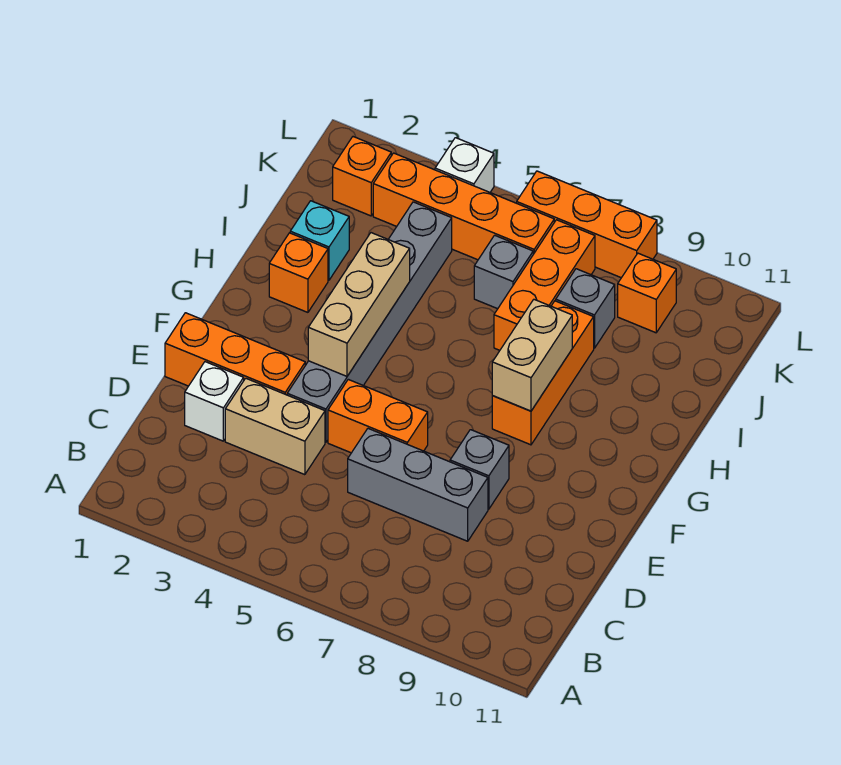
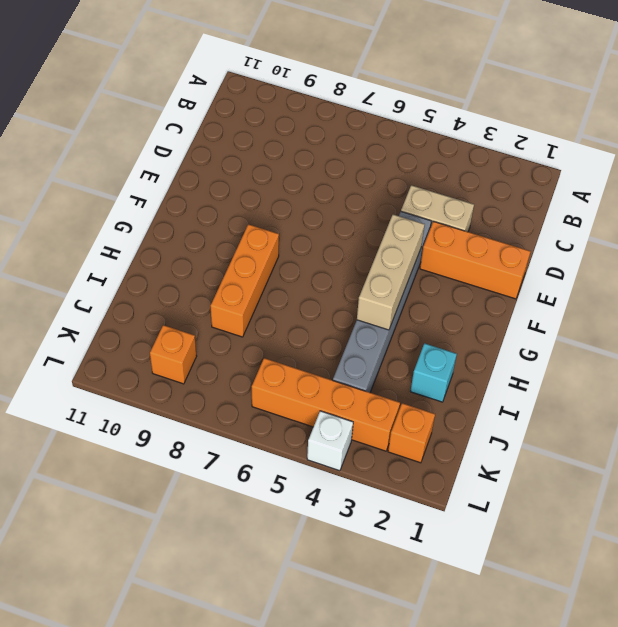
none -> white brick D2 level 1
none -> grey brick D6:D8 level 1
none -> orange brick E5:E6 level 1

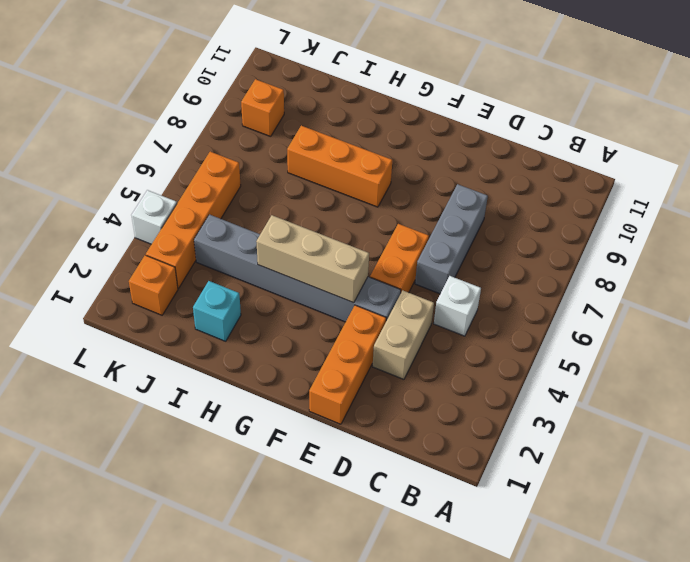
white brick C5 level 1 -> white brick D2 level 1
none -> grey brick E8 level 1
none -> orange brick H2 level 1
none -> orange brick I7:K7 level 1

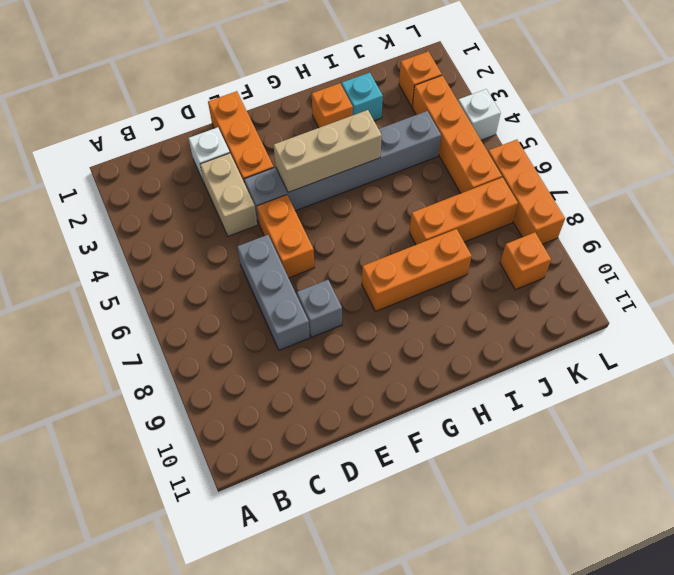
none -> grey brick J6 level 1
none -> grey brick J8 level 1
none -> tan brick G8:H8 level 2

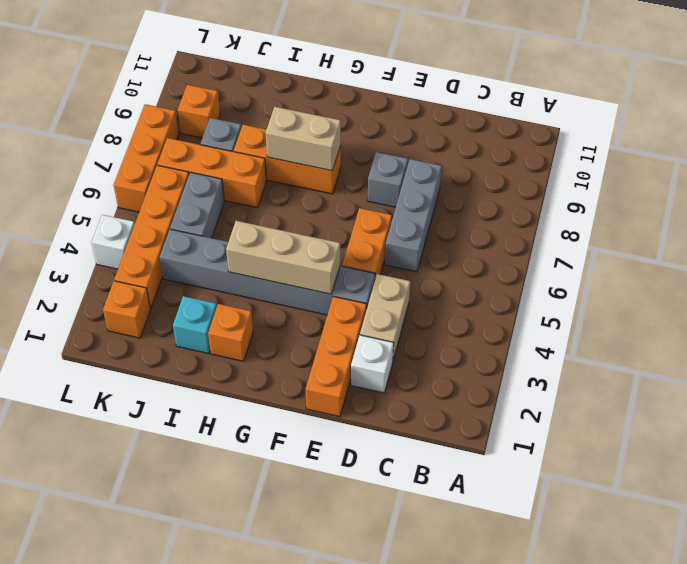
grey brick J5:J6 level 1 -> grey brick J6 level 1

